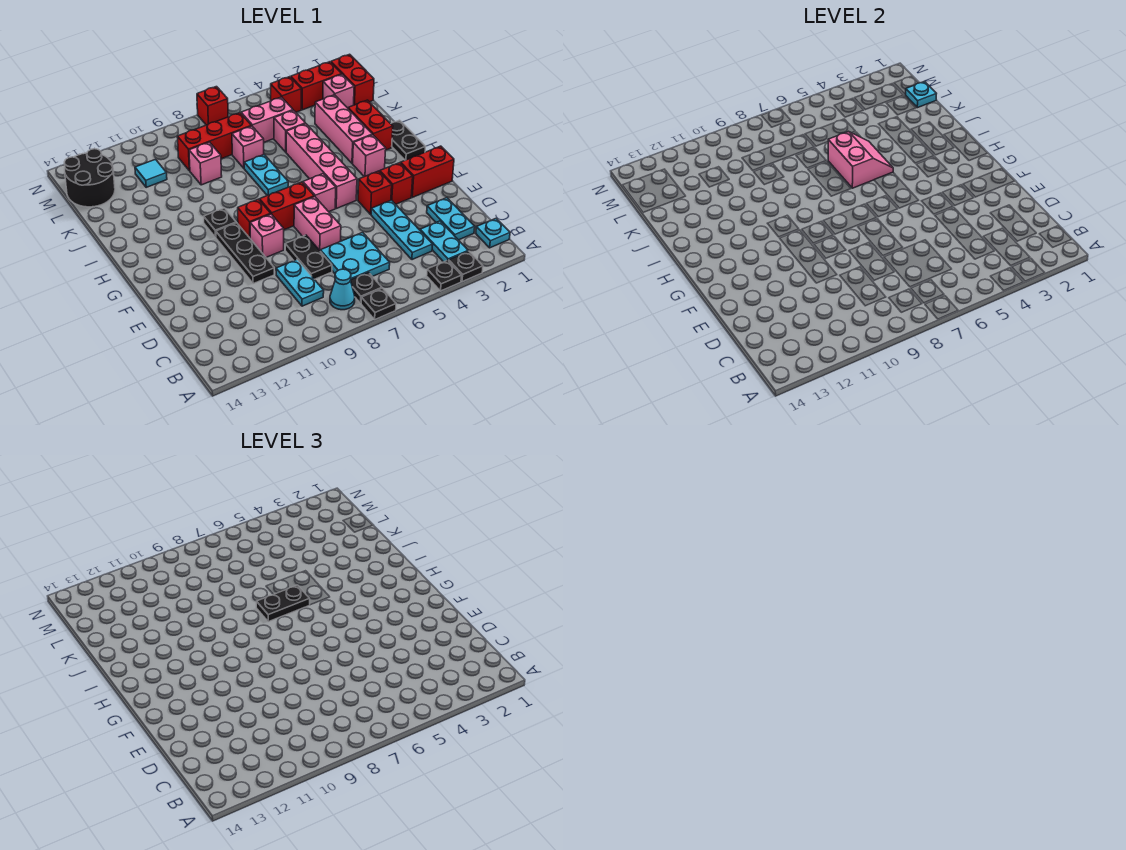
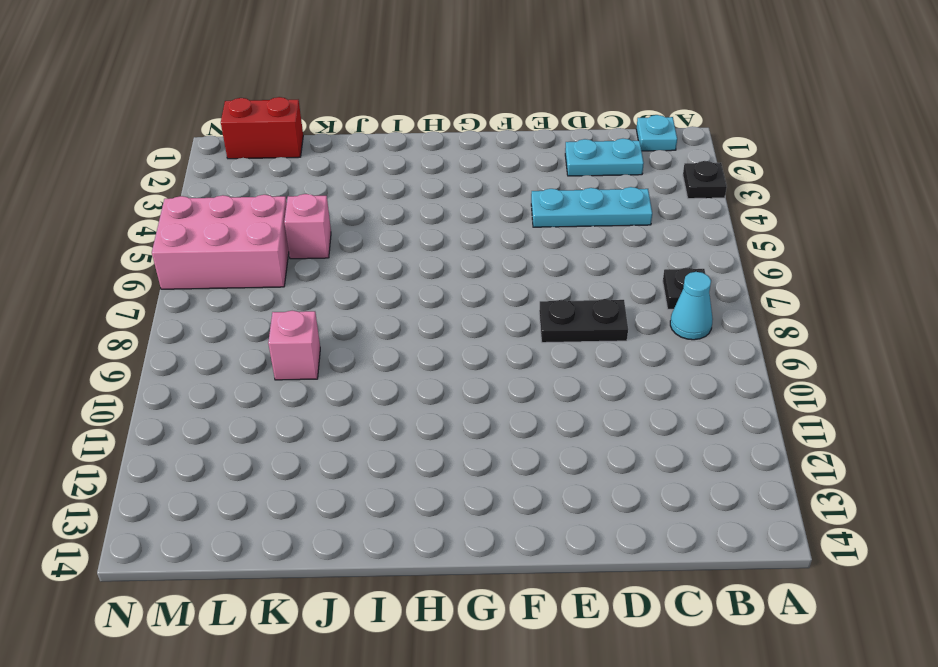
pink brick L5:N6 level 1 -> pink brick L5:L6 level 1
none -> black plate A4 level 1
none -> black plate A7 level 1
none -> cyan plate B3:C3 level 1
none -> cyan plate C6:D7 level 1

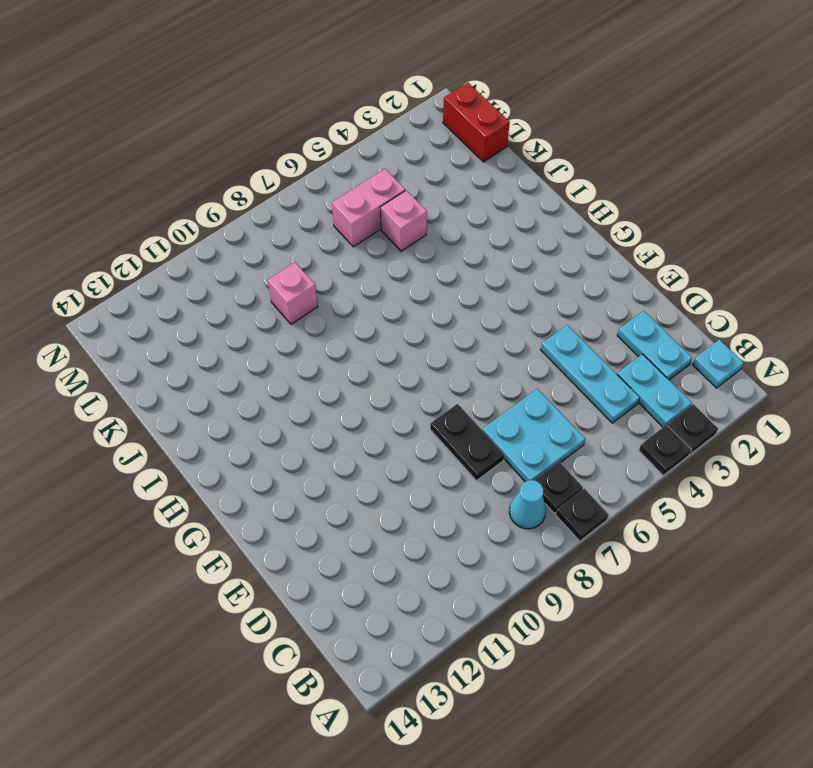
none -> cyan plate C9:D9 level 1
none -> pink brick E7:F7 level 1
none -> black plate E10:G10 level 1
none -> red brick F1:F2 level 1

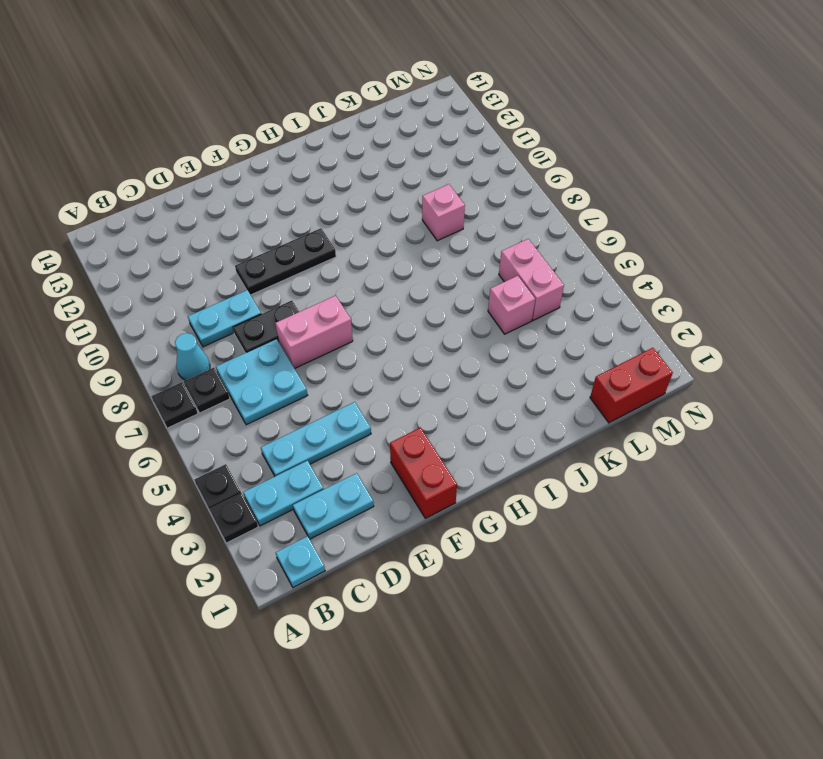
none -> red brick F3 level 1
none -> red brick F4 level 1
none -> pink brick F9 level 1
none -> pink brick G5:J5 level 1

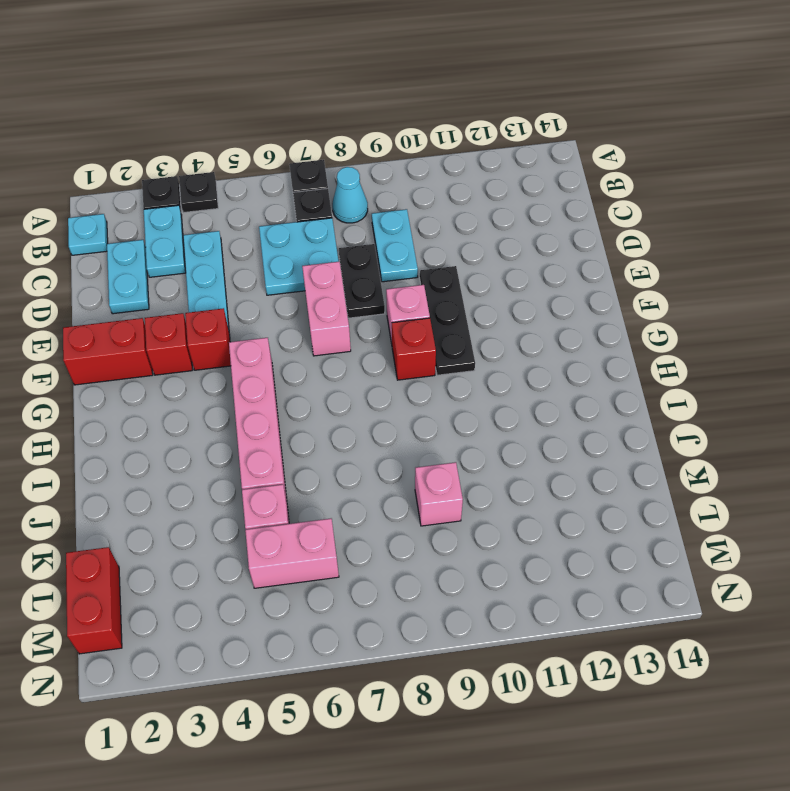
none -> pink brick G6 level 1
none -> red brick G7:G8 level 1
none -> black plate H1:I1 level 1
none -> pink brick H3 level 1

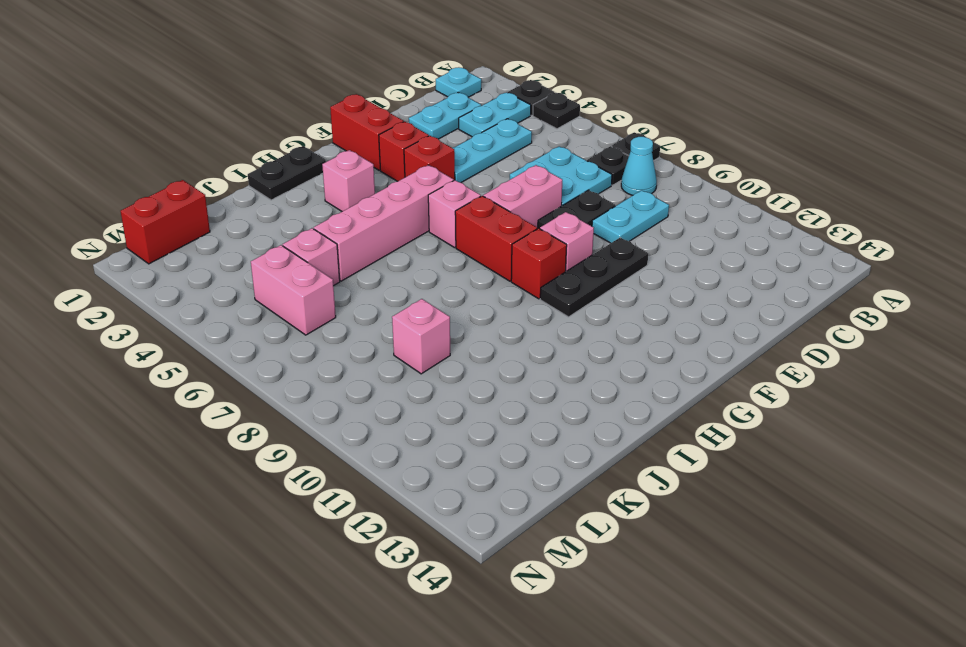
none -> black plate H10 level 1
none -> red brick I2:J2 level 1
none -> pink brick I3:K3 level 1
none -> cyan plate I7:J7 level 1

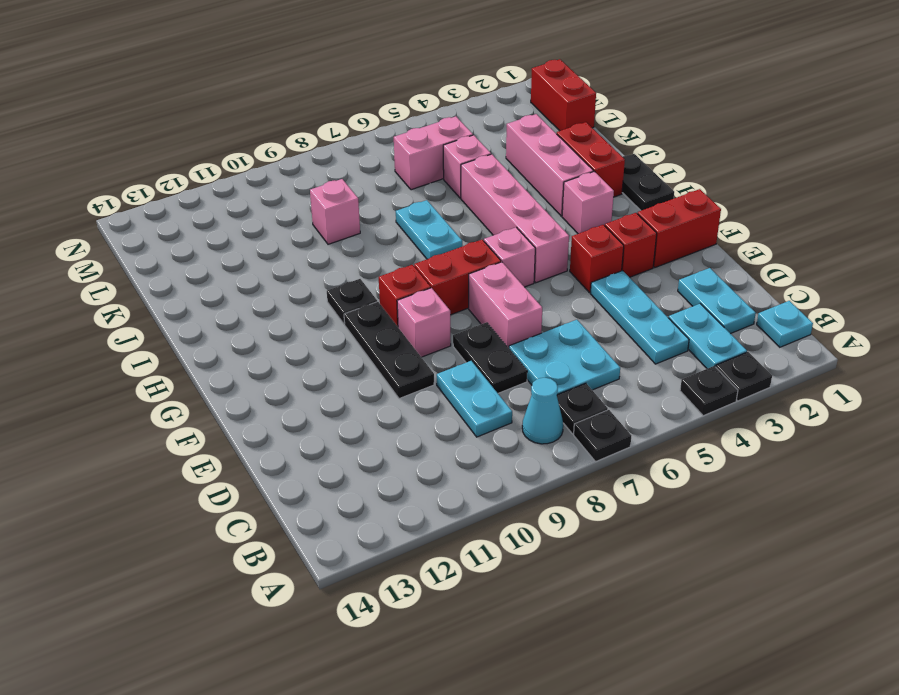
none -> pink brick K7 level 1
none -> pink brick L2 level 1
none -> red brick L7:L9 level 1
none -> cyan tile L11 level 1

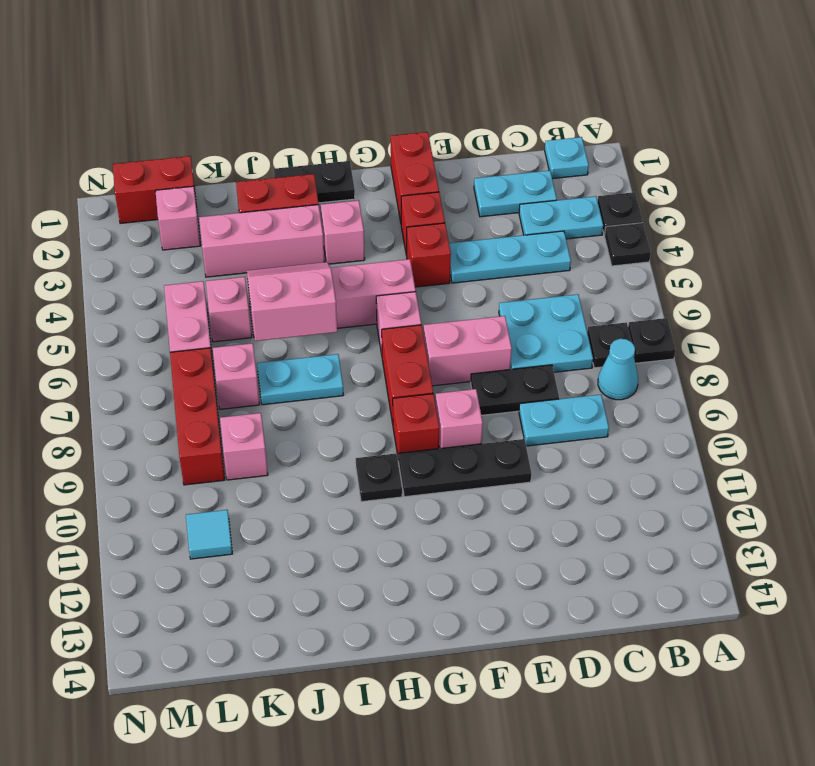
none -> black round brick L13:M14 level 1
none -> red brick M2:M3 level 1
none -> red brick M4 level 1
none -> red brick N7 level 1

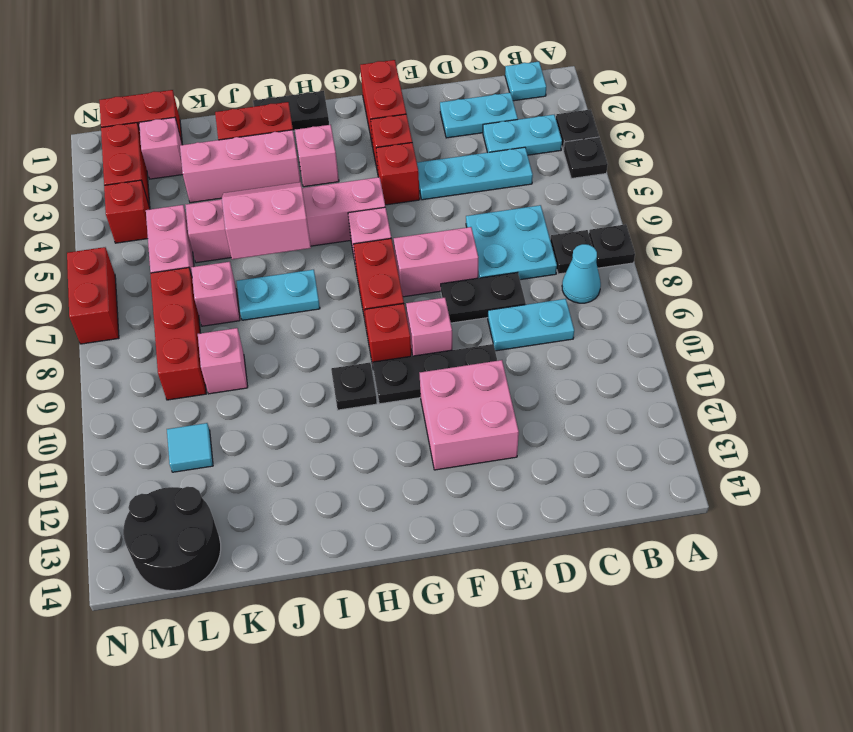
pink brick E11:F12 level 1 -> none
red brick N6:N7 level 1 -> red brick N7 level 1
none -> cyan plate L1 level 2
none -> black plate I6:I7 level 3

